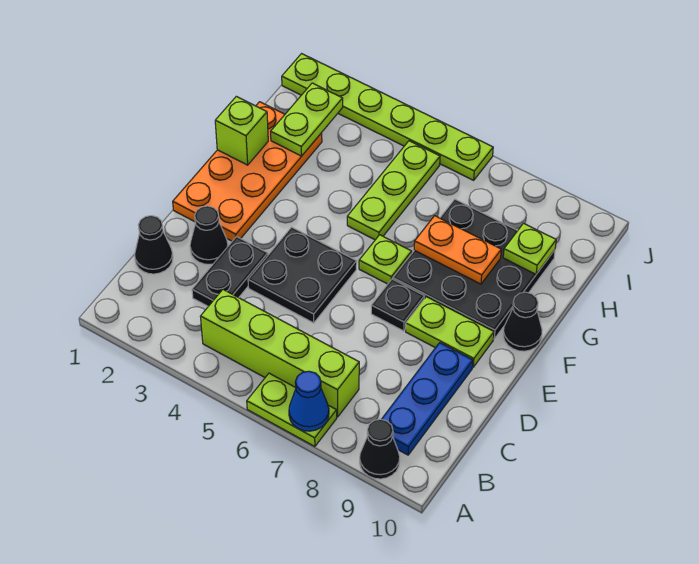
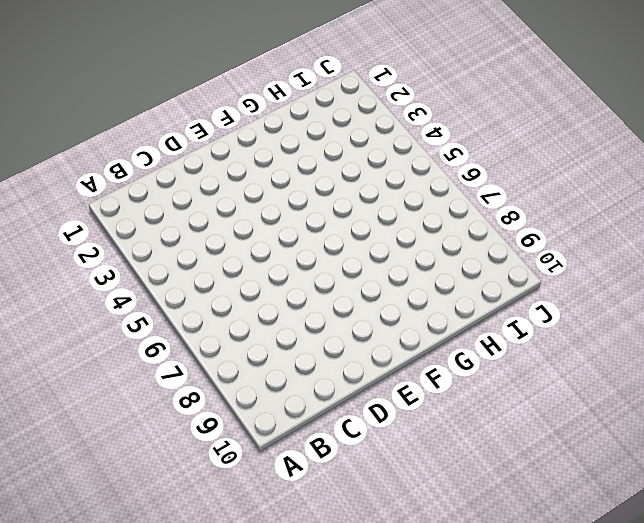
none -> lime plate A6:A7 level 1
none -> black cone A9 level 1
none -> lime brick B4:B7 level 1

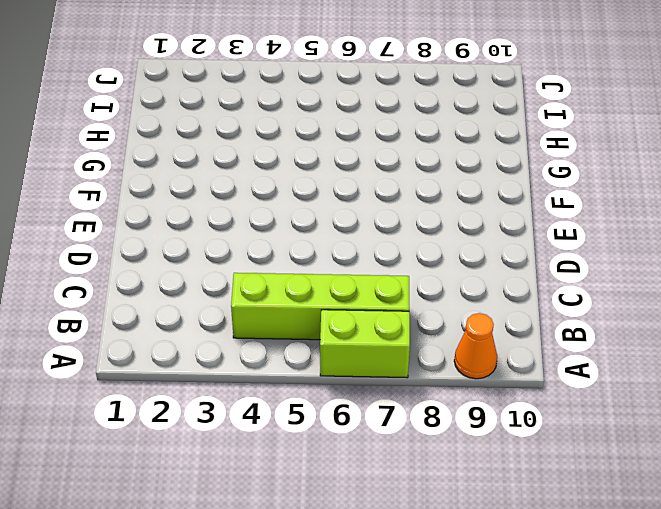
lime brick A6:A7 level 1 -> lime plate A6:A7 level 1
orange cone A9 level 1 -> black cone A9 level 1
none -> blue plate B9:D9 level 1
none -> black cone C1 level 1
none -> black plate C3:D3 level 1

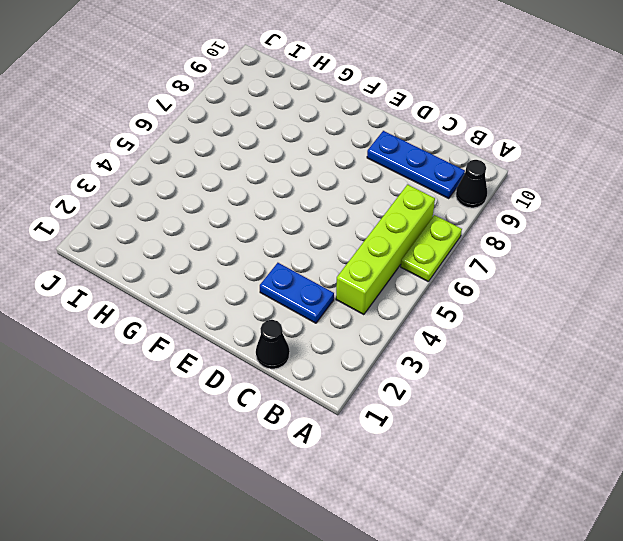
blue plate C3:D3 level 1 -> black plate C3:D3 level 1
none -> black cone D2 level 1
none -> black plate D4:E5 level 1
none -> orange plate E1:H2 level 1

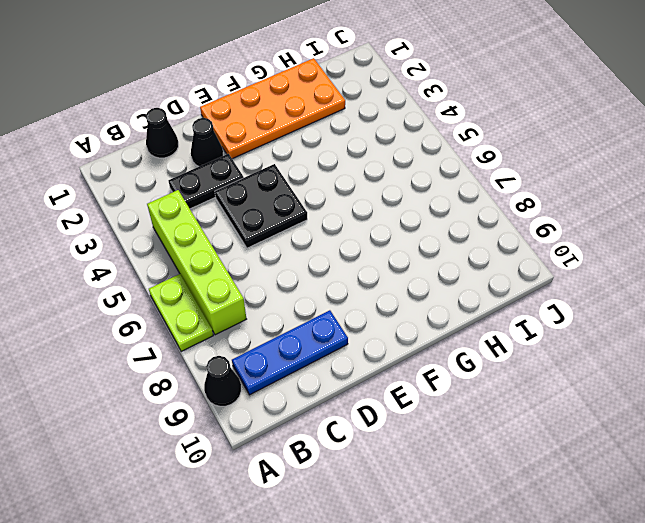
none -> black plate E7 level 1
none -> lime plate E8:E9 level 1
none -> lime plate F6 level 1

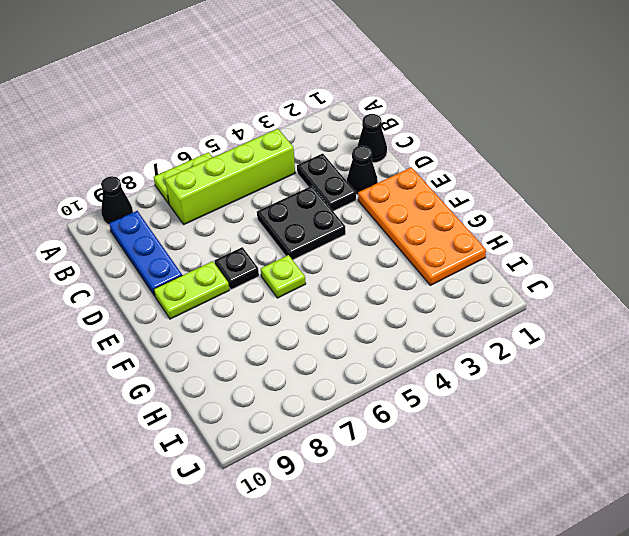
none -> black plate F7:H9 level 1
none -> black cone F10 level 1
none -> lime plate G5:I5 level 1

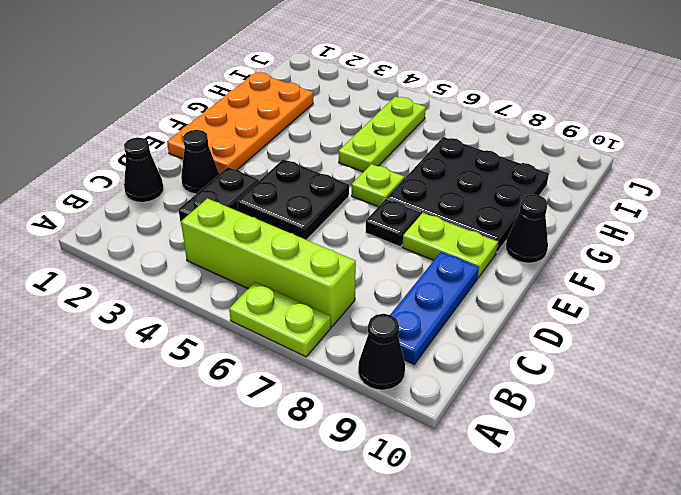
none -> lime plate J1:J6 level 1
none -> blue cone A7 level 2
none -> lime brick G1 level 2

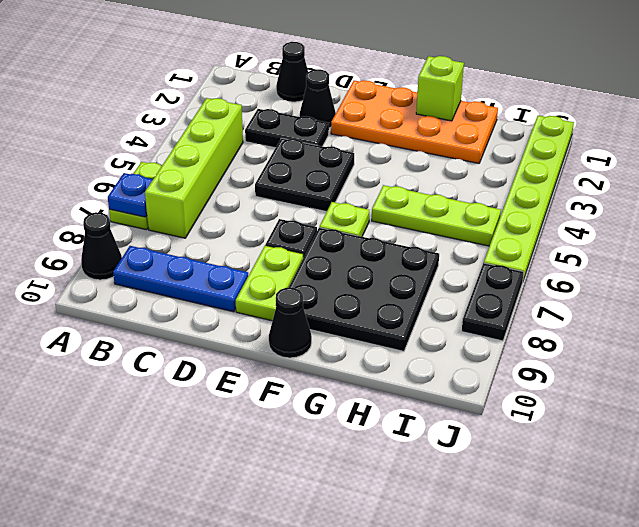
blue plate A7 level 2 -> blue cone A7 level 2
black plate J7:J8 level 1 -> none
none -> orange plate G7:G8 level 2
none -> lime plate H2:I2 level 2
none -> lime plate H9 level 2

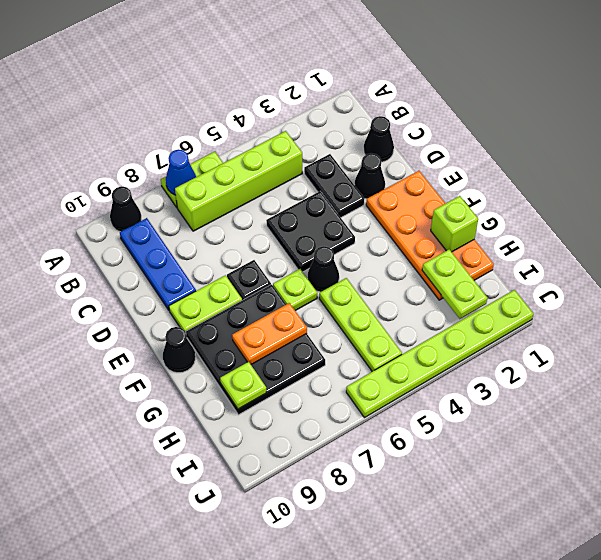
black cone F5 level 1 -> none

